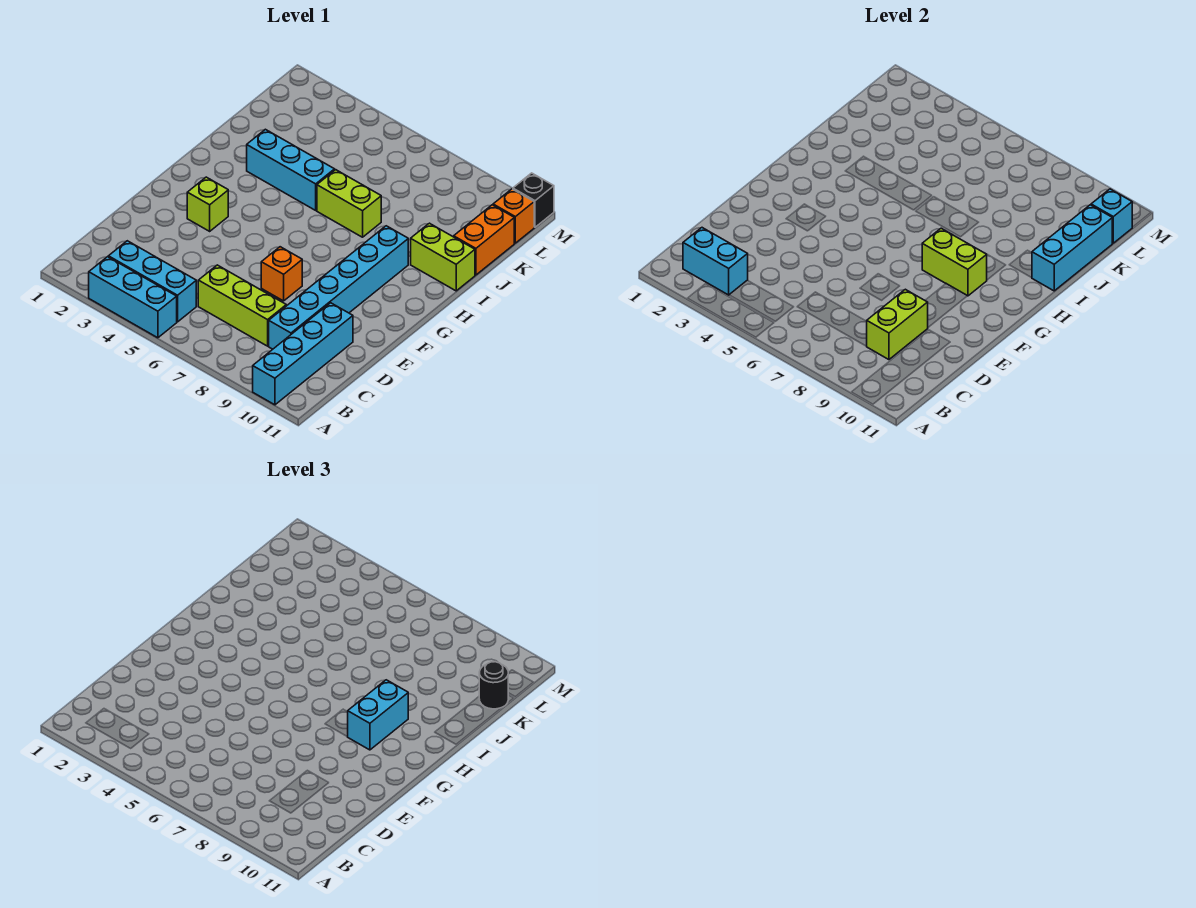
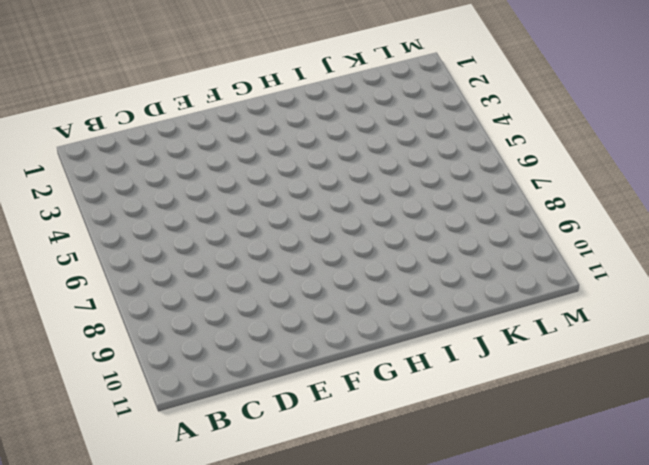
none -> cyan brick A3:A5 level 1
none -> cyan brick A10:D10 level 1
none -> cyan brick B3:B5 level 1

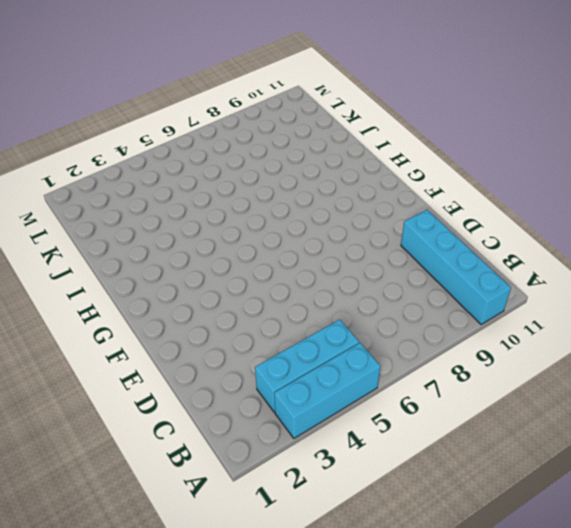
none -> lime brick C6:C8 level 1
none -> cyan brick C9:H9 level 1
none -> orange brick E7 level 1

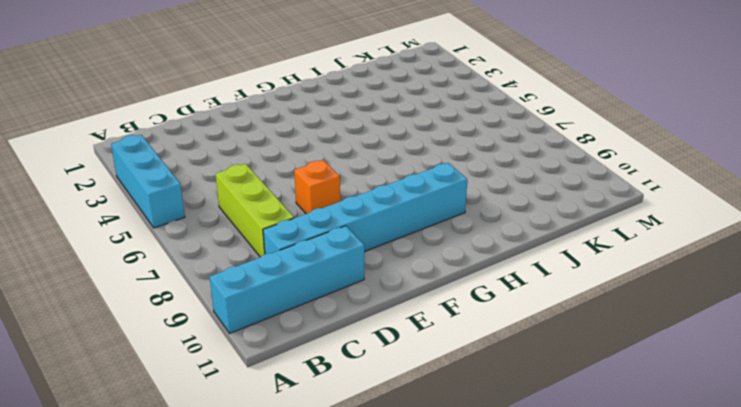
none -> cyan brick B3:B5 level 1
none -> lime brick F3 level 1
none -> cyan brick I3:I5 level 1

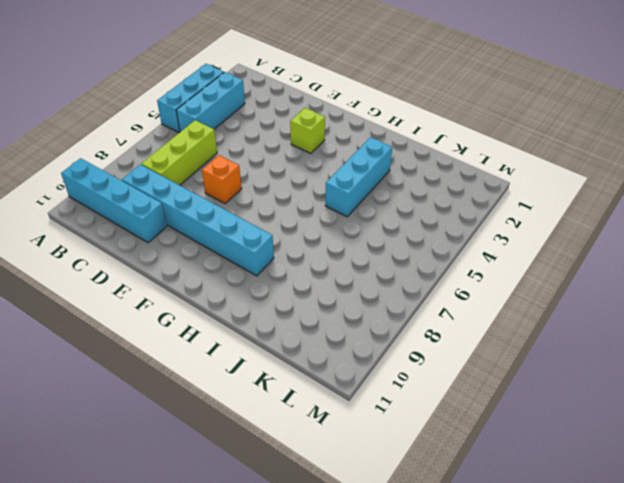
none -> lime brick I6:I7 level 1
none -> lime brick I10:I11 level 1
none -> orange brick J11:K11 level 1

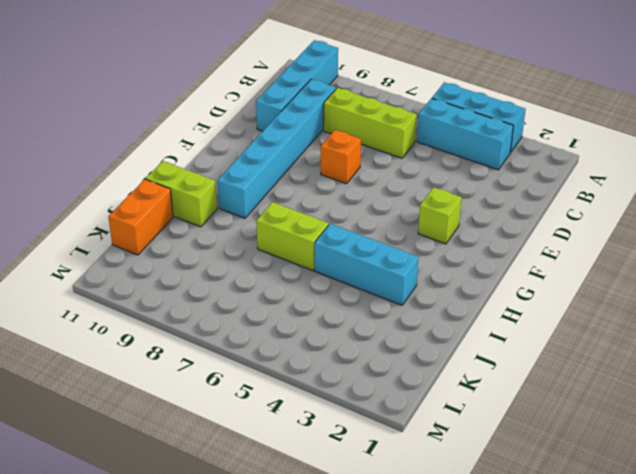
none -> orange brick L11 level 1
none -> black brick M11 level 1
none -> cyan brick B2:B3 level 2

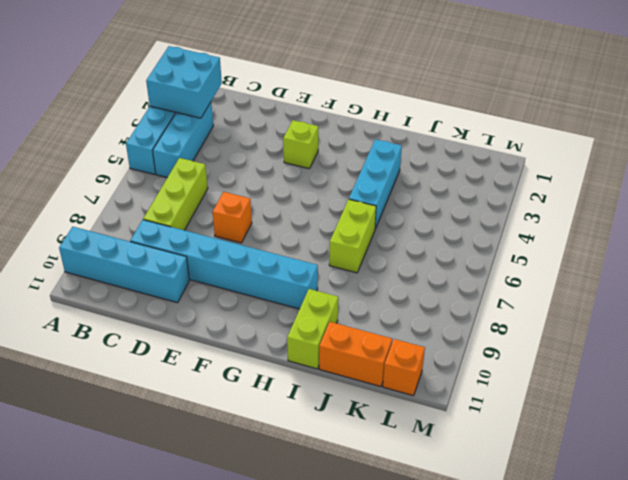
cyan brick A2:B3 level 2 -> cyan brick B2:B3 level 2
none -> black brick M11 level 1
none -> lime brick C9:D9 level 2
none -> lime brick G8:G9 level 2

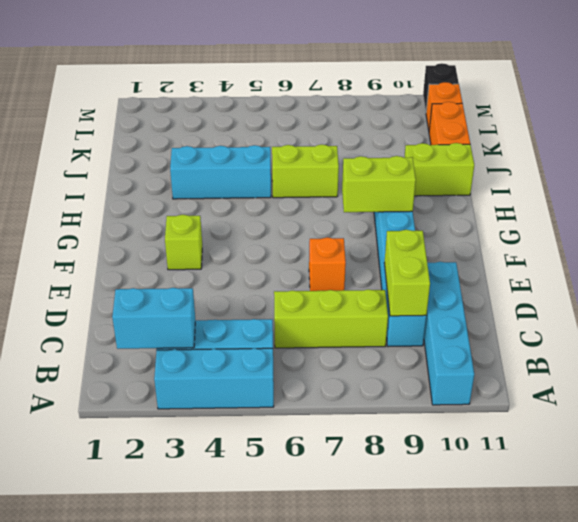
none -> cyan brick I11:K11 level 2
none -> cyan brick L11 level 2
none -> cyan brick G9:H9 level 3

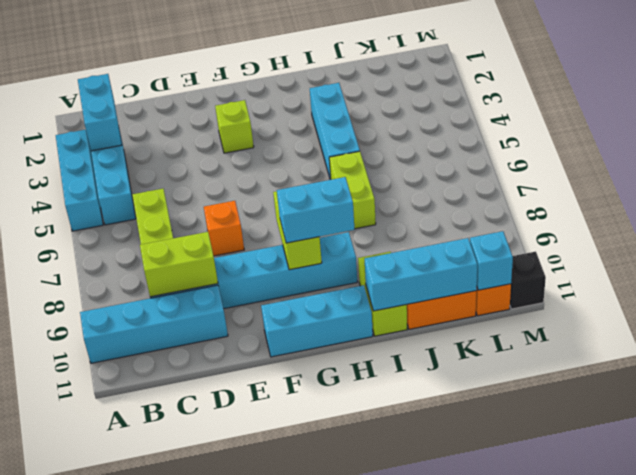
cyan brick F11:H11 level 1 -> none
none -> black round brick K11 level 3

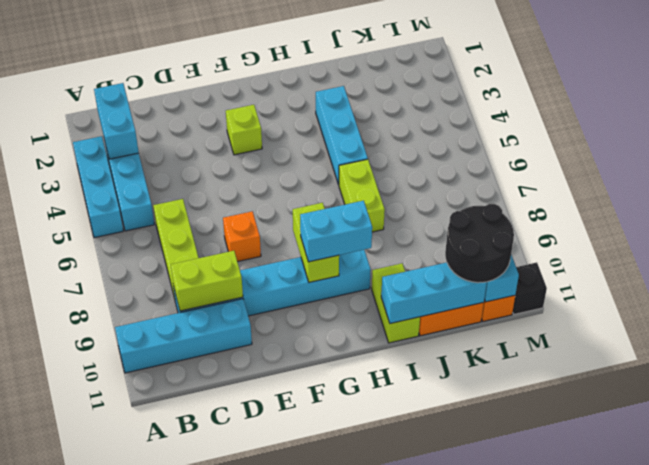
black round brick K10:L11 level 3 -> black round brick K11 level 3

